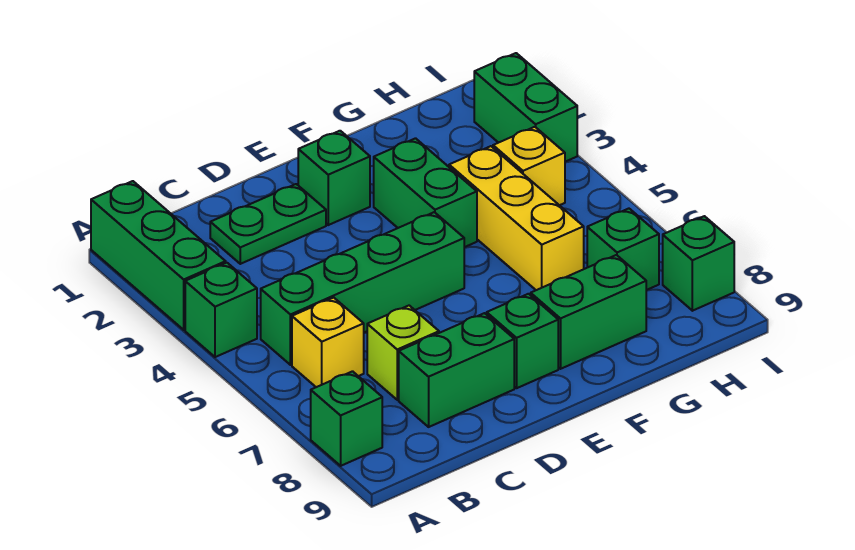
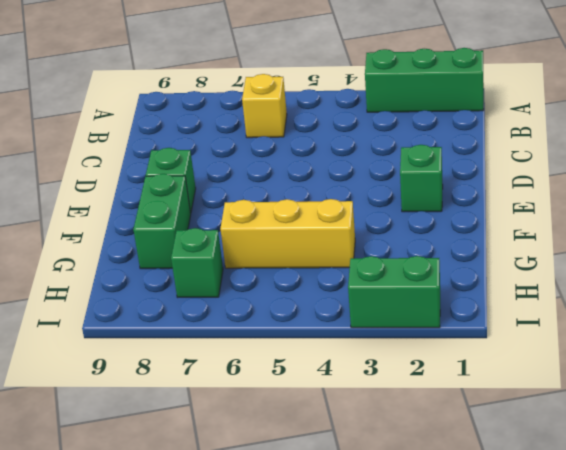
none -> green brick A4 level 1
none -> green brick A8 level 1
none -> green brick B5:E5 level 1

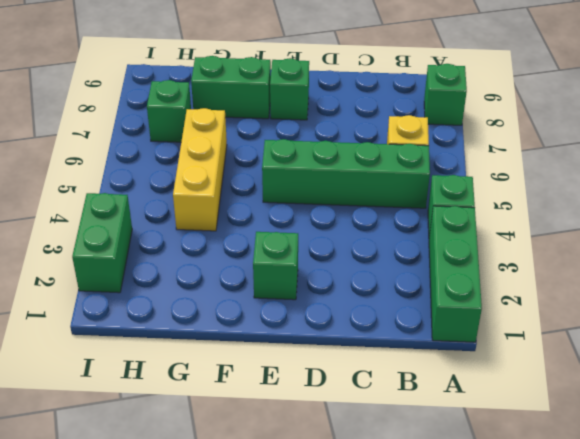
none -> green plate C2:D2 level 1
none -> lime brick C7 level 1
none -> green brick C8:D8 level 1

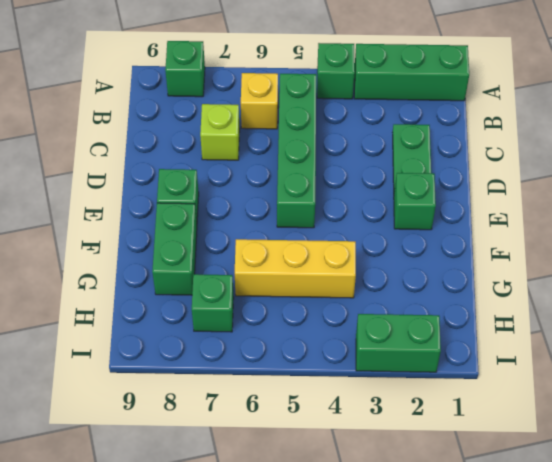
none -> green brick C8:D8 level 1
none -> green brick F3:F4 level 1
none -> yellow brick H4 level 1

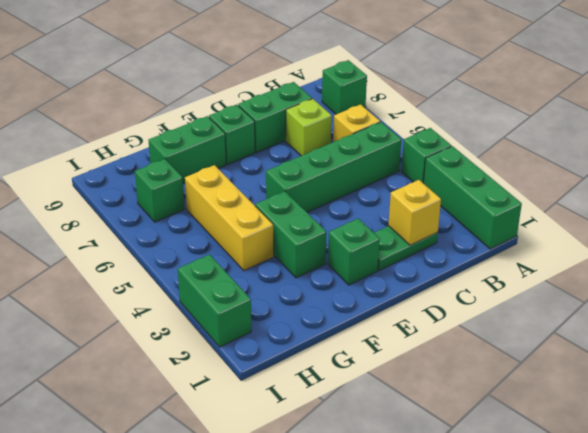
yellow brick C2 level 2 -> yellow brick H4 level 1
none -> green brick I8 level 1

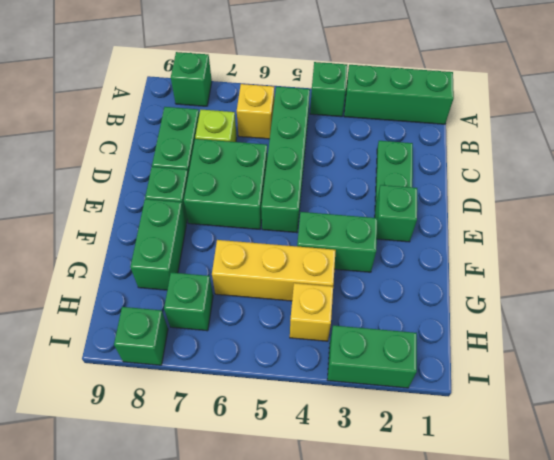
green brick D6:E7 level 1 -> none

